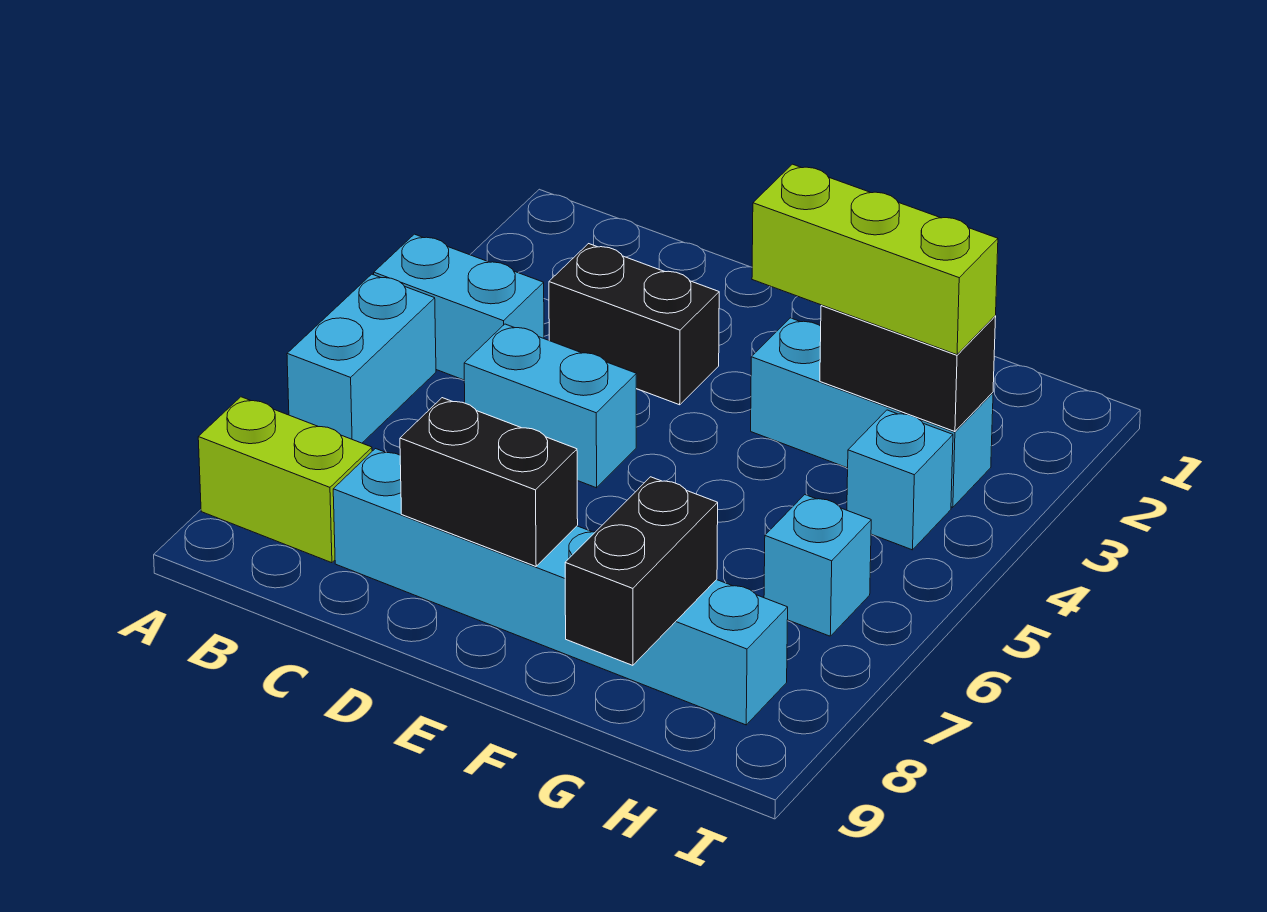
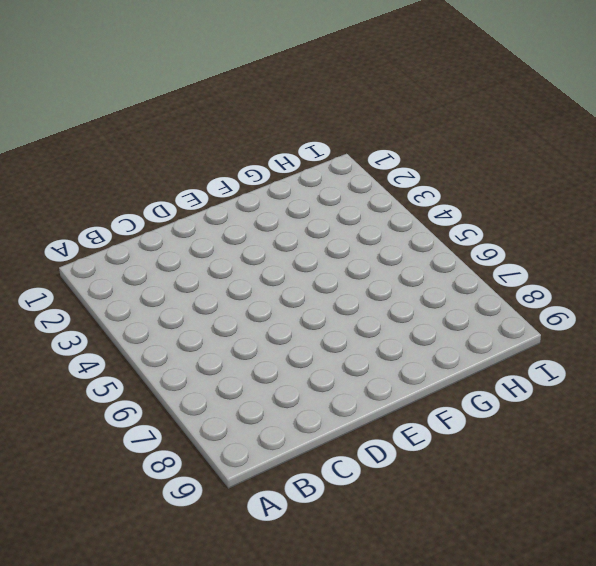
none -> cyan brick A4:B4 level 1
none -> cyan brick A5:A6 level 1
none -> lime brick A8:B8 level 1

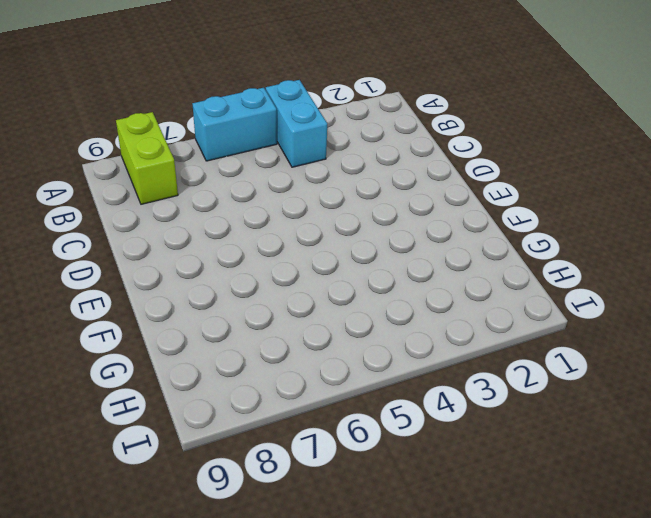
none -> black brick C3:D3 level 1
none -> cyan brick C5:D5 level 1
none -> cyan brick C8:H8 level 1

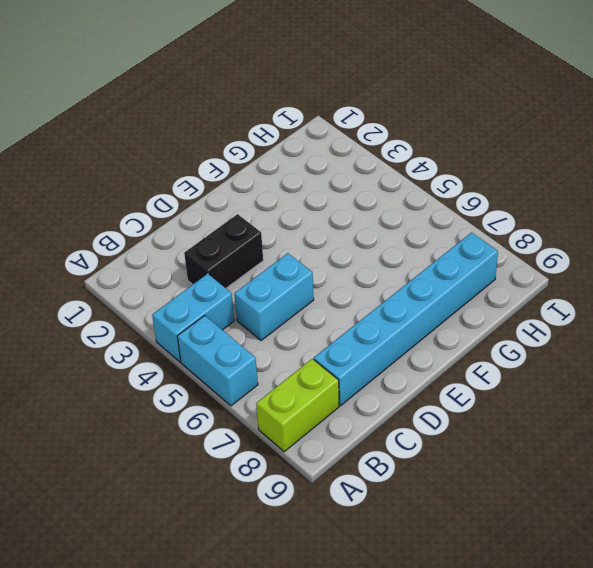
none -> cyan brick F3:H3 level 1
none -> cyan brick H4 level 1
none -> cyan brick H6 level 1

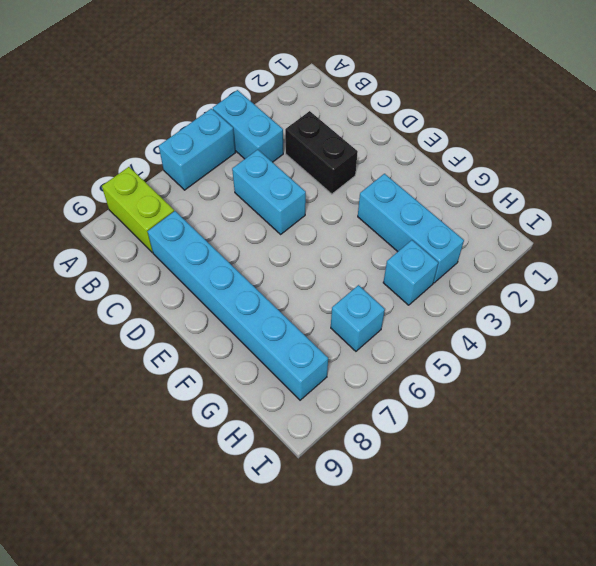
none -> black brick D8:E8 level 2
none -> black brick G3:H3 level 2
none -> black brick G8:G9 level 2

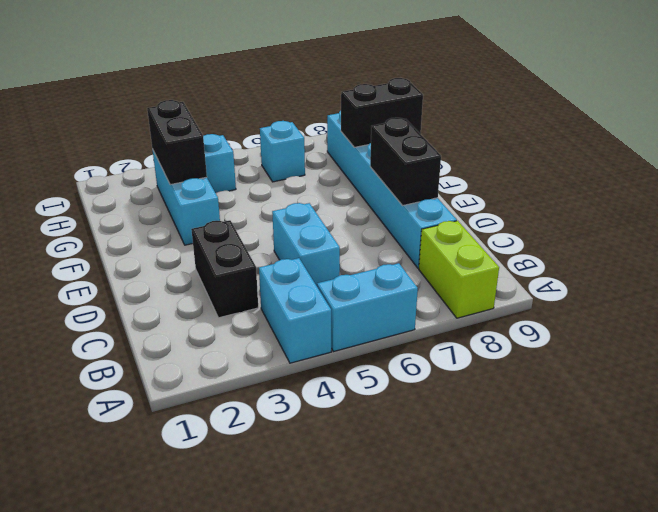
none -> lime brick F3:H3 level 3

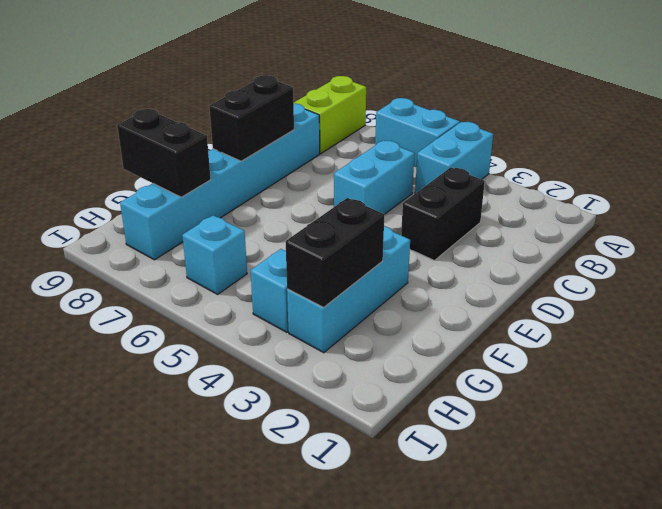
none -> lime brick F3:H3 level 3

